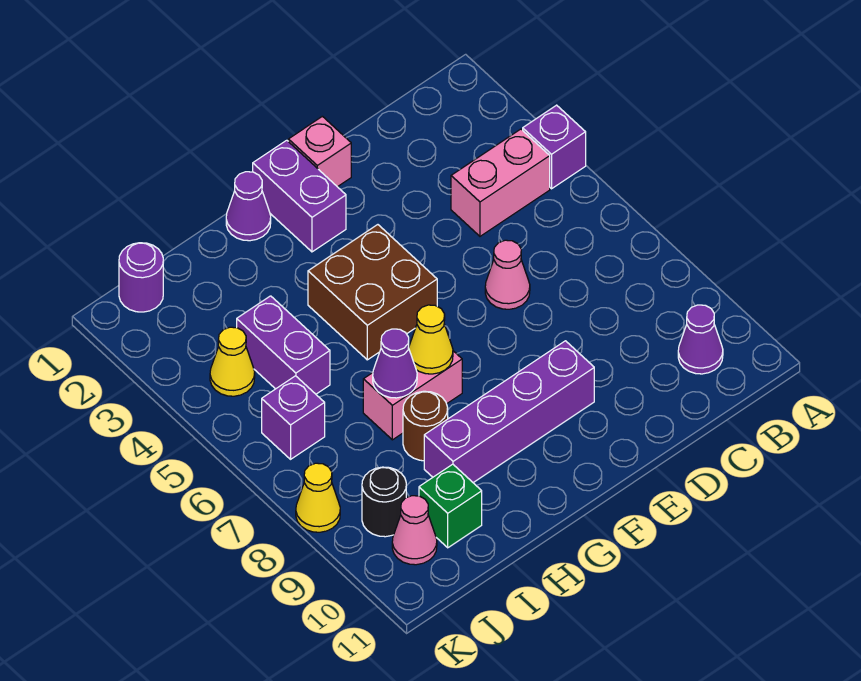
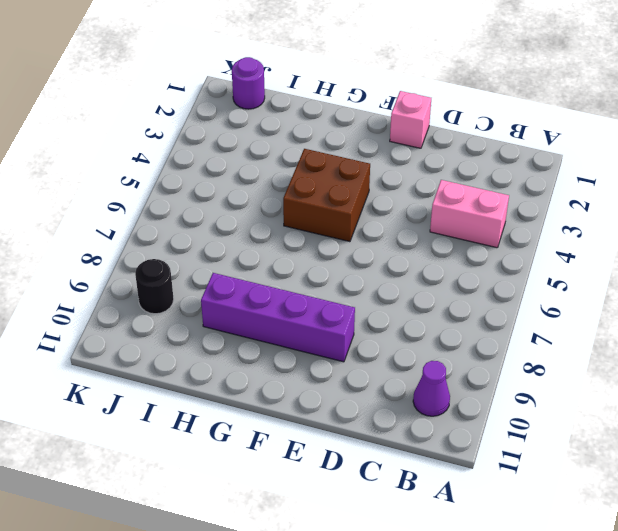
none -> purple brick A4 level 1
none -> pink cone D6 level 1
none -> purple brick F1:F2 level 1

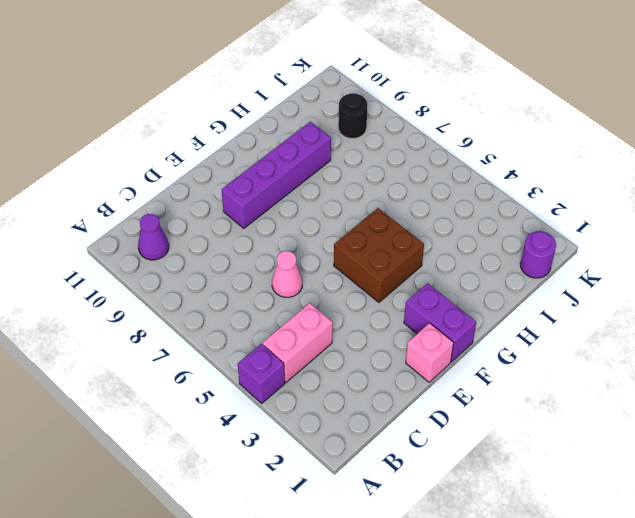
none -> purple cone G1 level 1
none -> pink brick G7:H7 level 1
none -> brown round brick H8 level 1

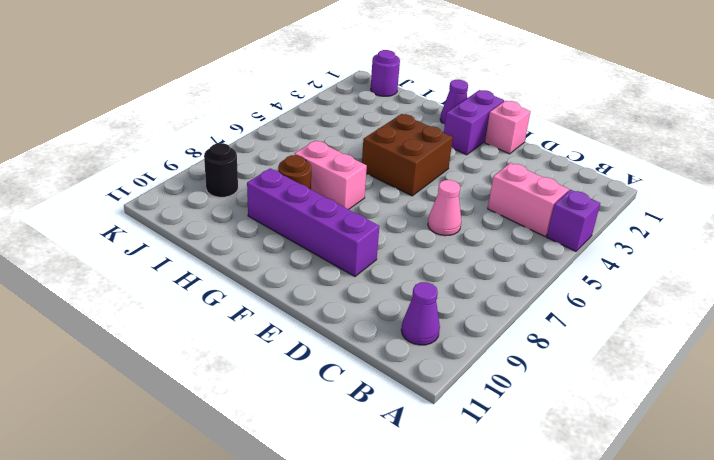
none -> purple brick I4:I5 level 1
none -> green brick I10 level 1
none -> yellow cone J4 level 1

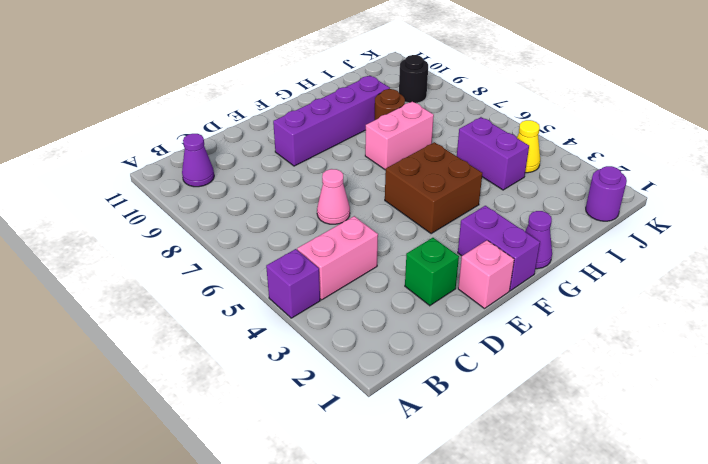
green brick D2 level 1 -> green brick I10 level 1
none -> purple brick J6 level 1
none -> pink cone J10 level 1
none -> yellow cone K8 level 1

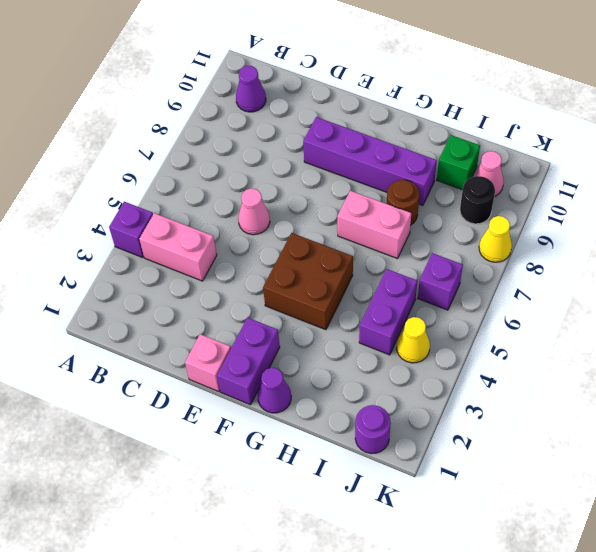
none -> yellow cone G7 level 2
none -> purple cone H7 level 2

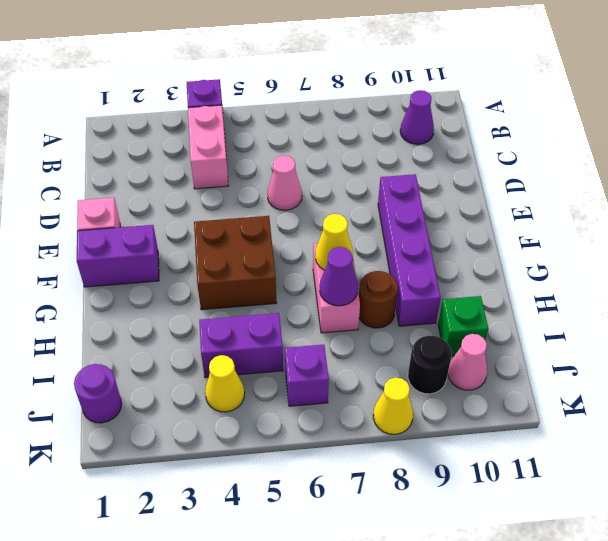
none -> purple cone G1 level 1

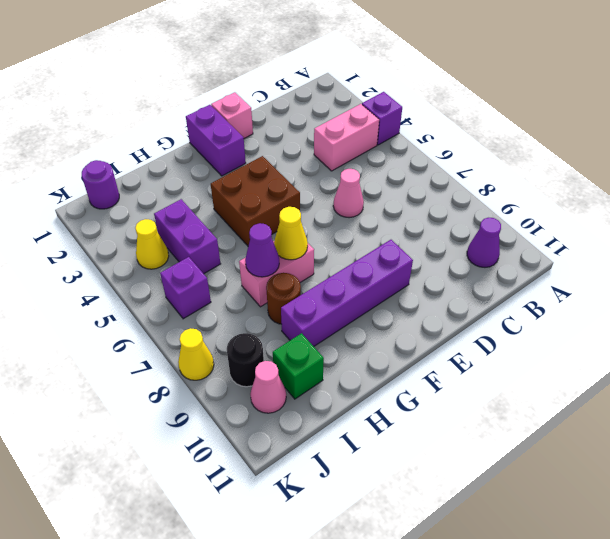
none -> purple cone G1 level 1

